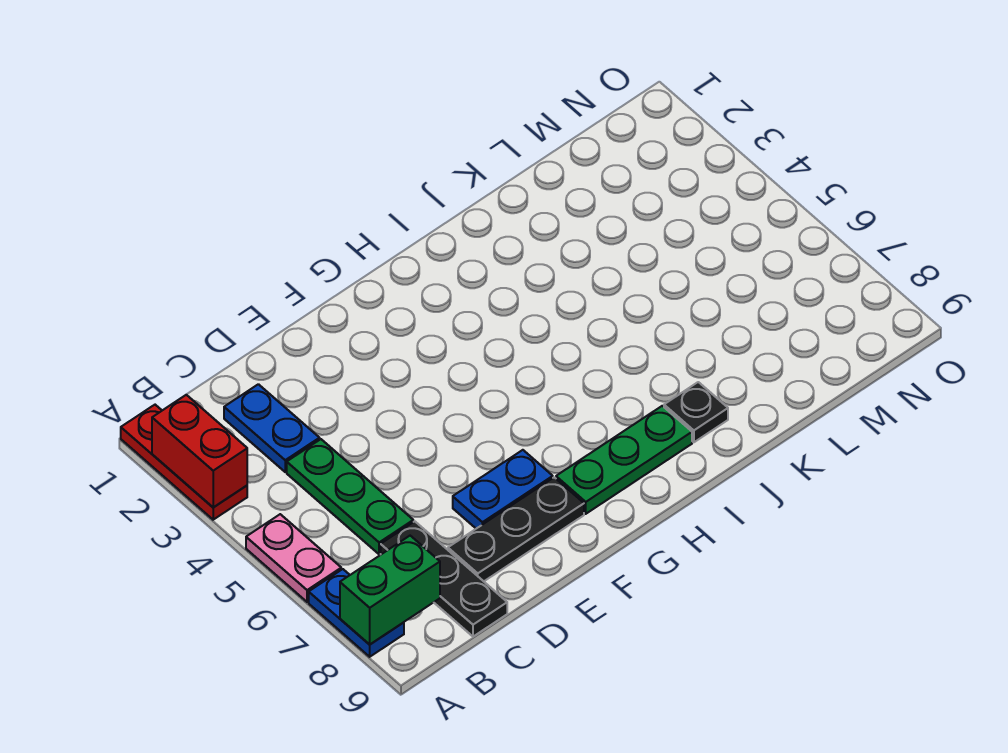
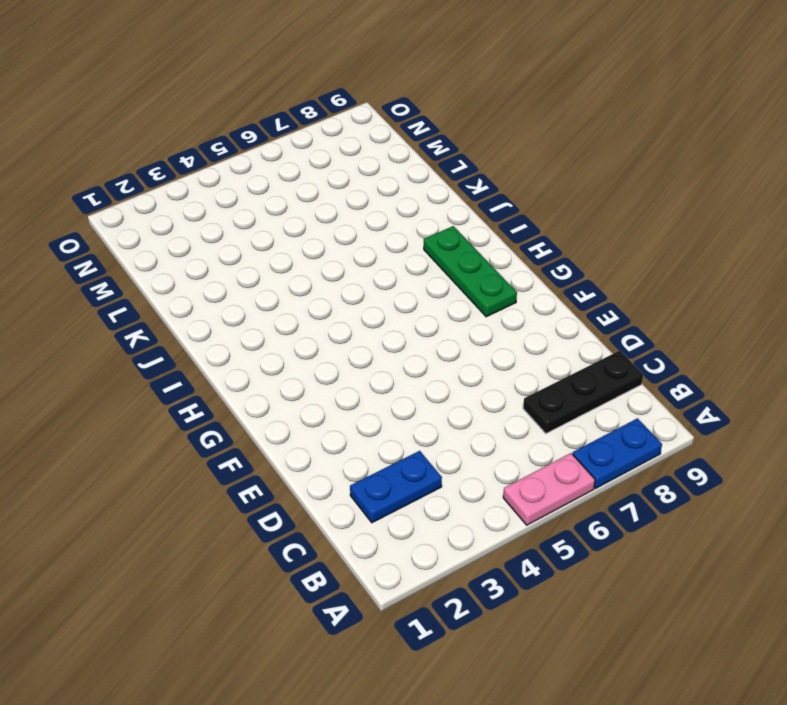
none -> red plate A1:A3 level 1
none -> green plate C4:C6 level 1
none -> black plate D8:F8 level 1

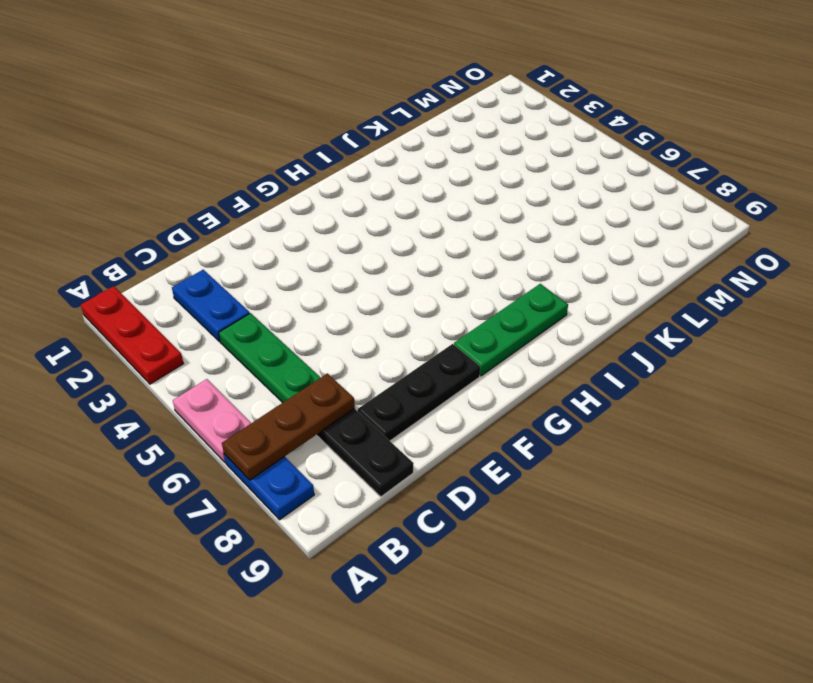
brown plate A7:C7 level 2 -> none
none -> blue plate E7:F7 level 1
none -> black plate J8 level 1
none -> red brick A2:A3 level 2

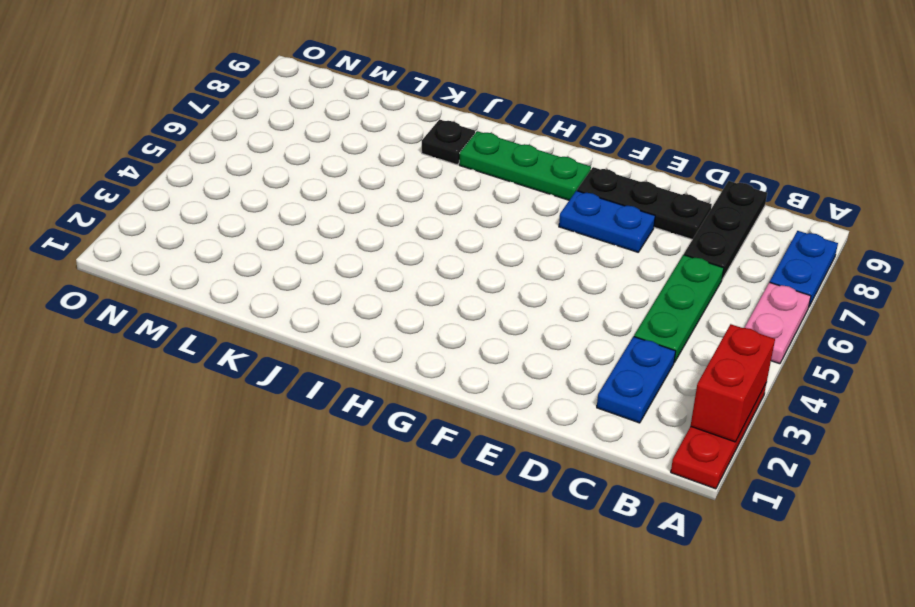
none -> green brick A8:B8 level 2

